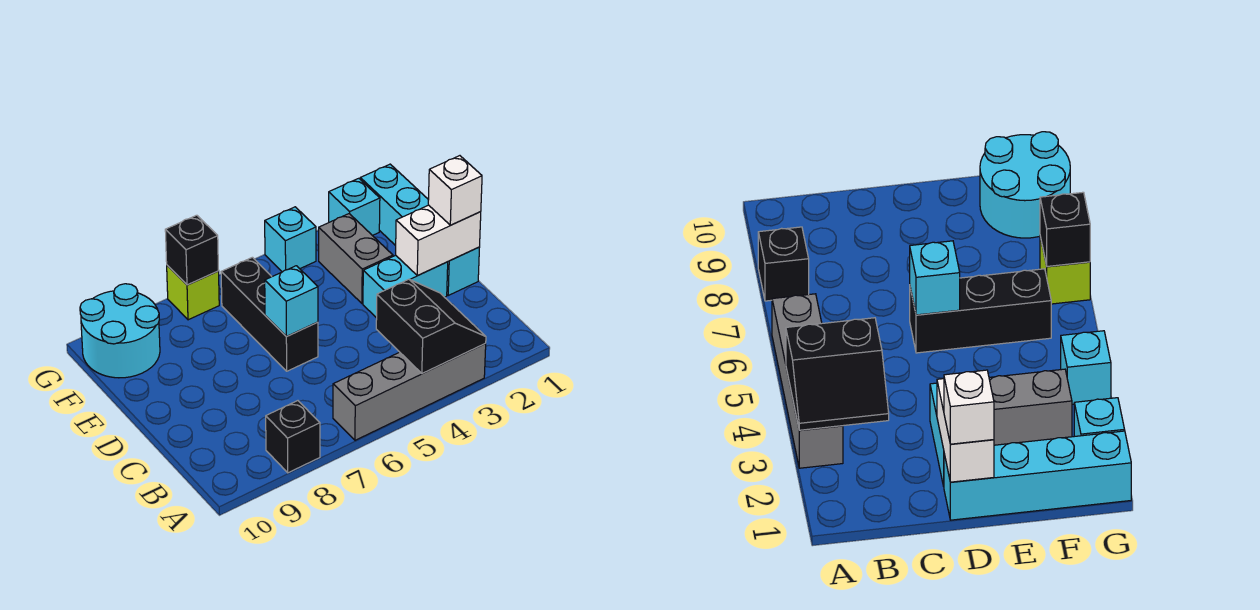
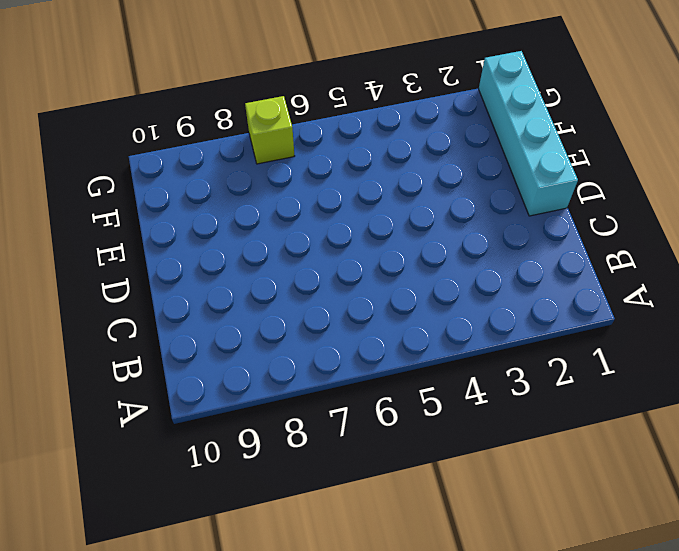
none -> grey brick A3:A6 level 1
none -> black brick A8 level 1
none -> cyan brick D2:D3 level 1

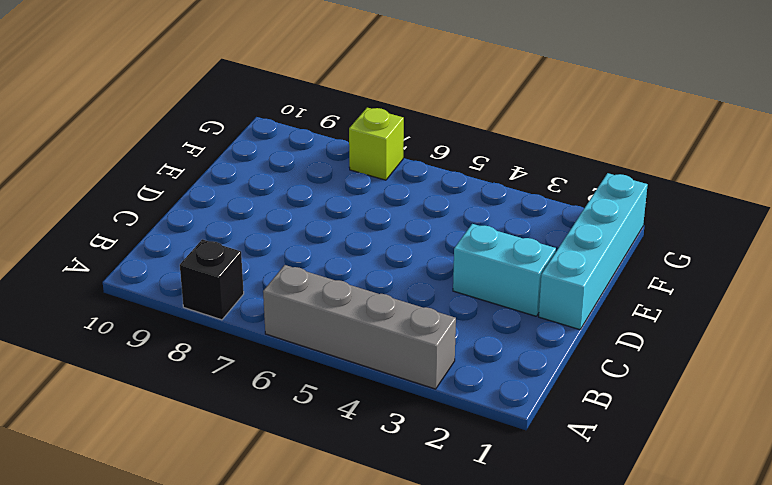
none -> black brick D6:F6 level 1
none -> grey brick E3:F3 level 1
none -> cyan round brick F9:G10 level 1

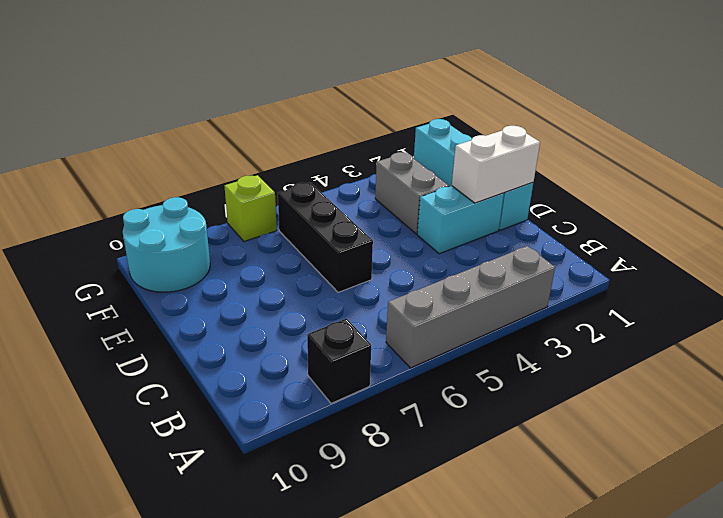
none -> cyan brick G2 level 1
none -> cyan brick G4 level 1
none -> black slope A3:B4 level 2 top 4

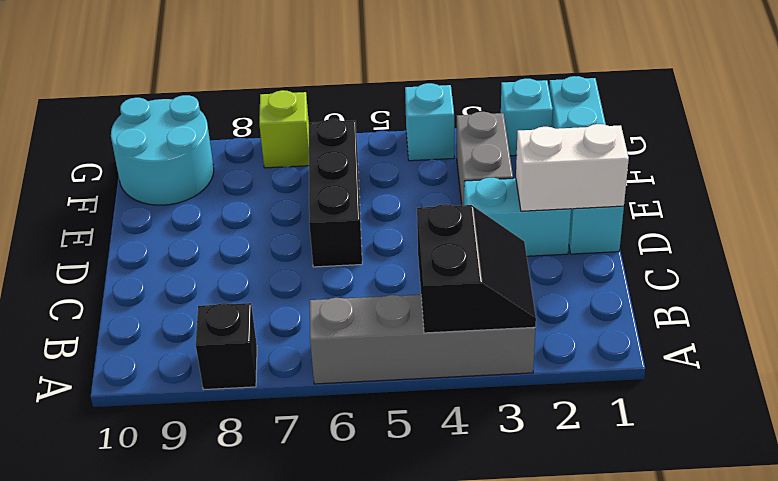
none -> cyan brick D6 level 2
none -> black brick G7 level 2
none -> white brick D1 level 3

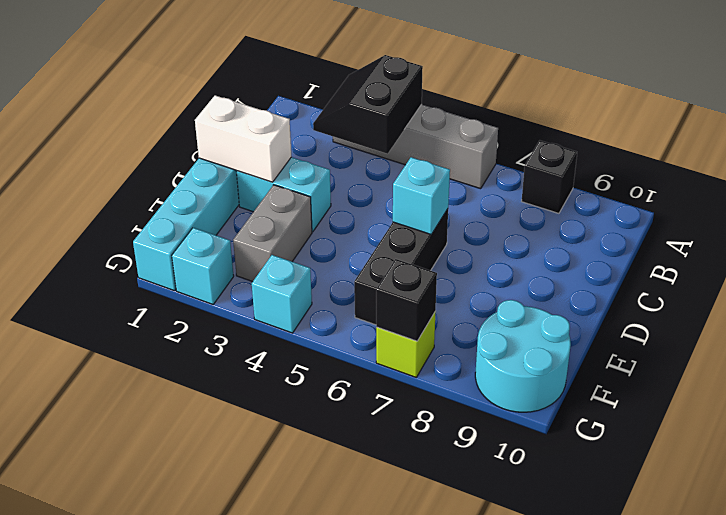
none -> white brick D1 level 3

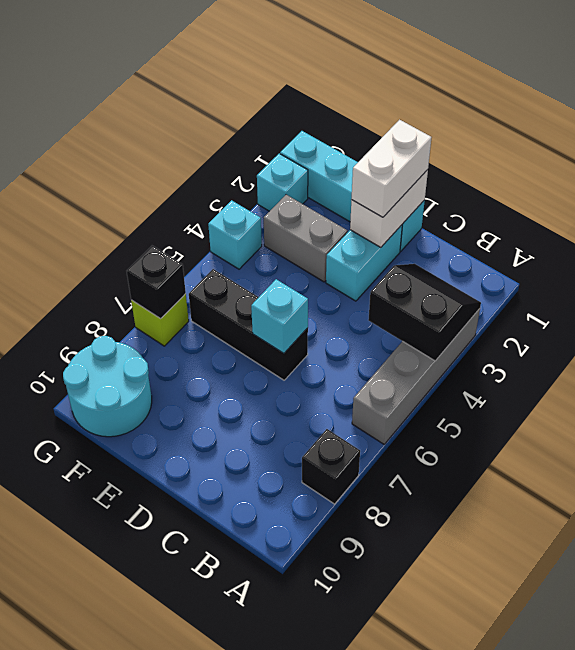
white brick D1:D2 level 3 -> white brick D1 level 3

